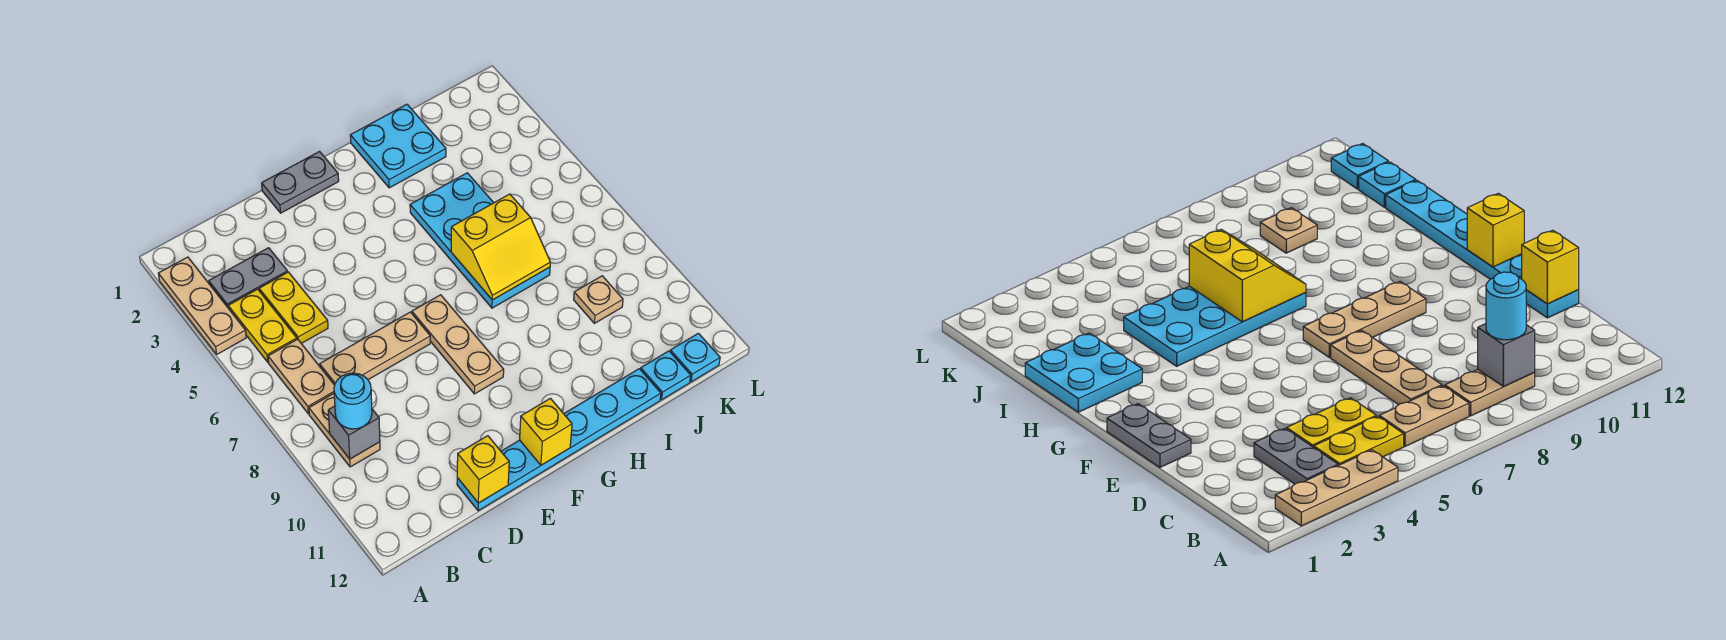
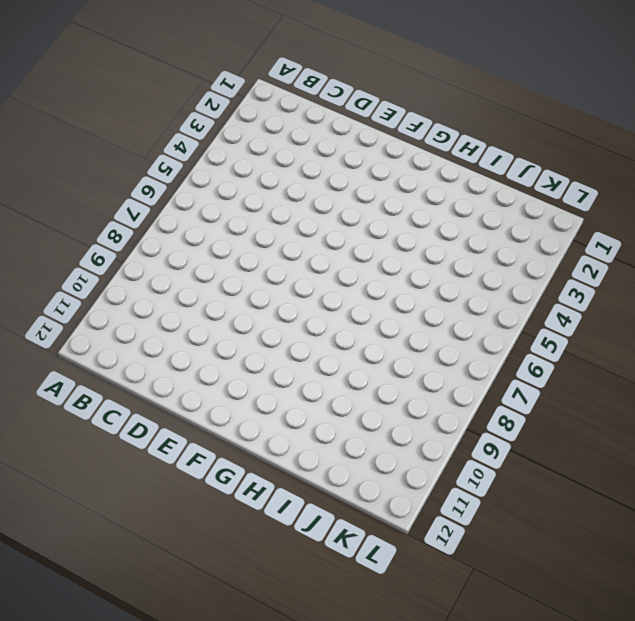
none -> tan plate A2:A4 level 1
none -> grey plate B3:C3 level 1
none -> yellow plate B4:B5 level 1

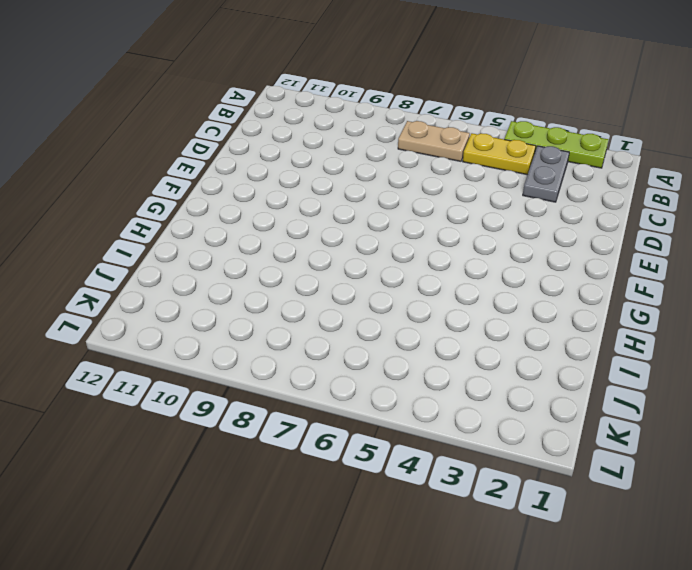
lime plate A2:A4 level 1 -> tan plate A2:A4 level 1
none -> tan plate B8:B9 level 1
none -> yellow plate C4:C5 level 1
none -> tan plate C7:E7 level 1

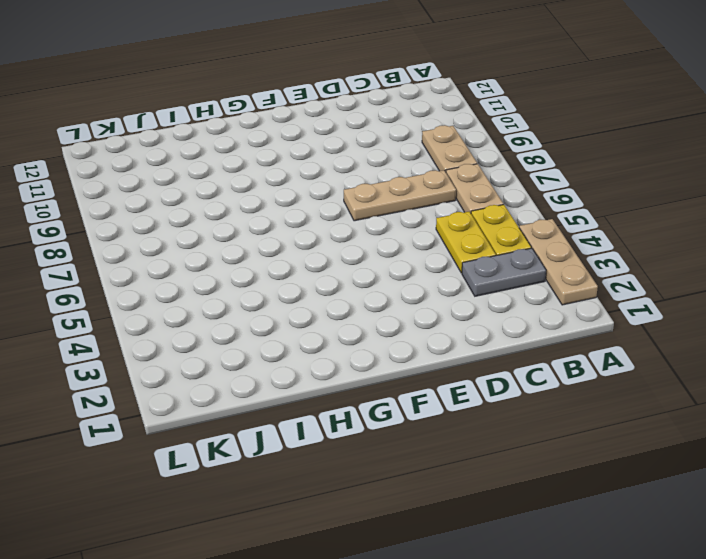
none -> cyan plate D12:I12 level 1
none -> grey plate E1:F1 level 1
none -> tan plate F7:F9 level 1

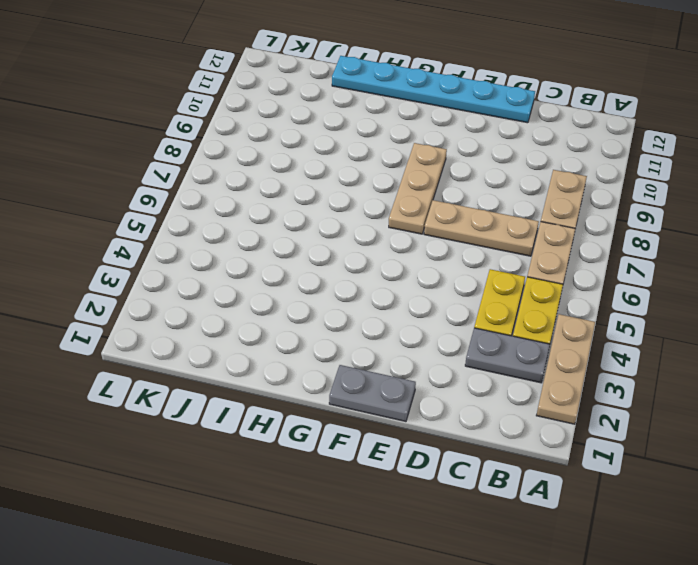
none -> cyan plate H1:I2 level 1
none -> cyan plate H4:I7 level 1
none -> tan plate J9 level 1

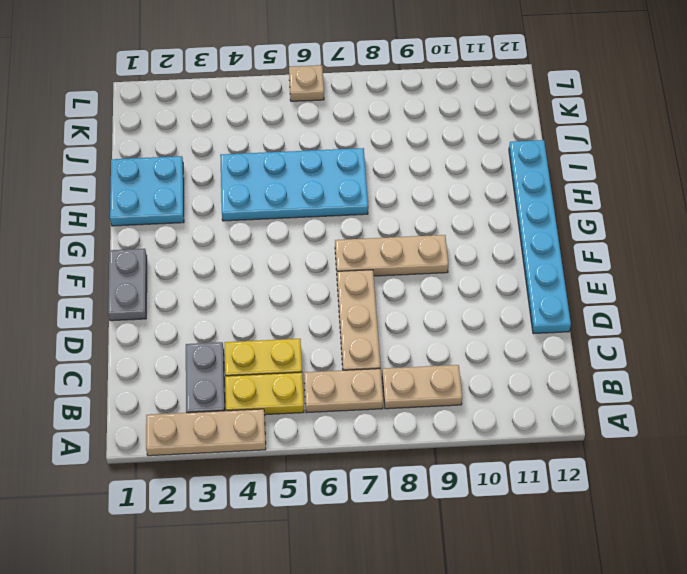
tan plate L6 level 1 -> tan plate J9 level 1
none -> cyan plate J12 level 1
none -> cyan plate K12 level 1
none -> grey brick B9 level 2

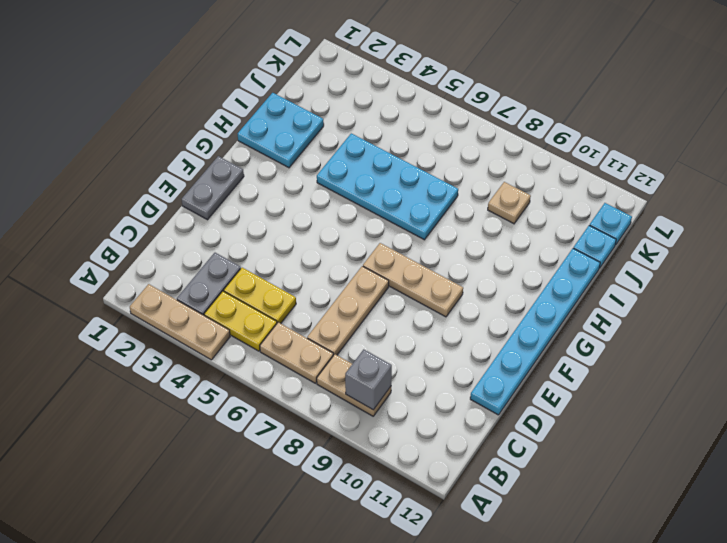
none -> yellow brick D12 level 2
none -> yellow brick F12 level 2
none -> yellow slope H6:I7 level 2 top 6

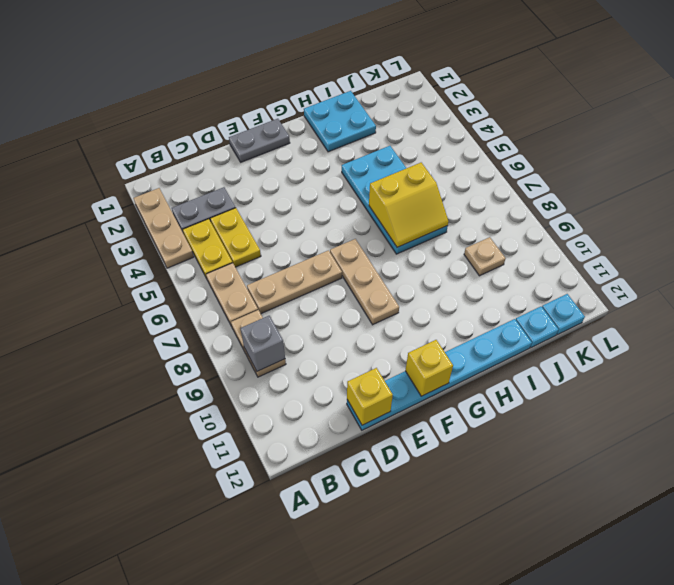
none -> cyan round brick B9 level 3

